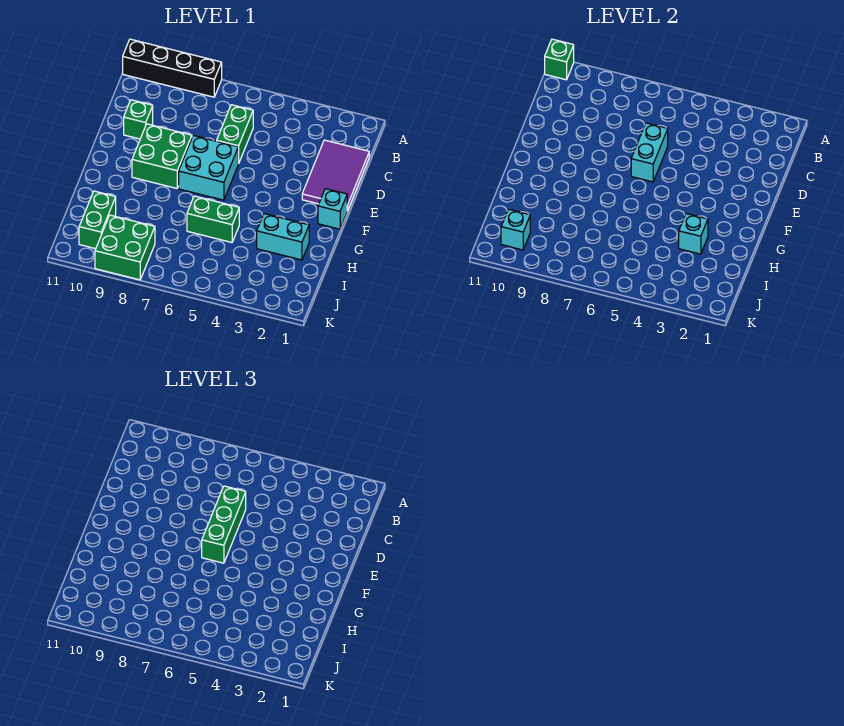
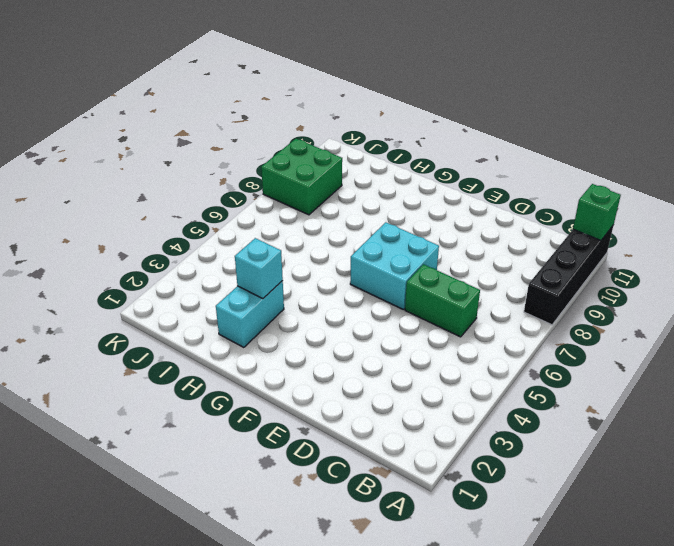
none -> purple tile C1:E2 level 1
none -> green brick D10 level 1
none -> green brick E8:F9 level 1

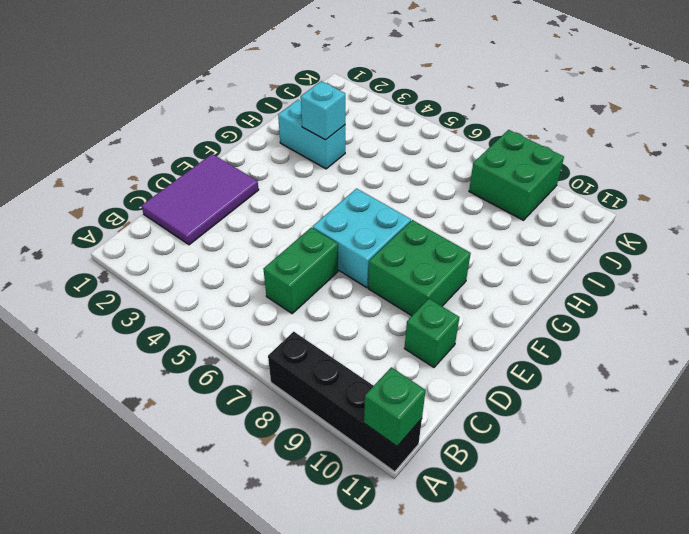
none -> cyan brick F1 level 1
none -> green brick H5:H6 level 1
none -> green brick I10:J10 level 1

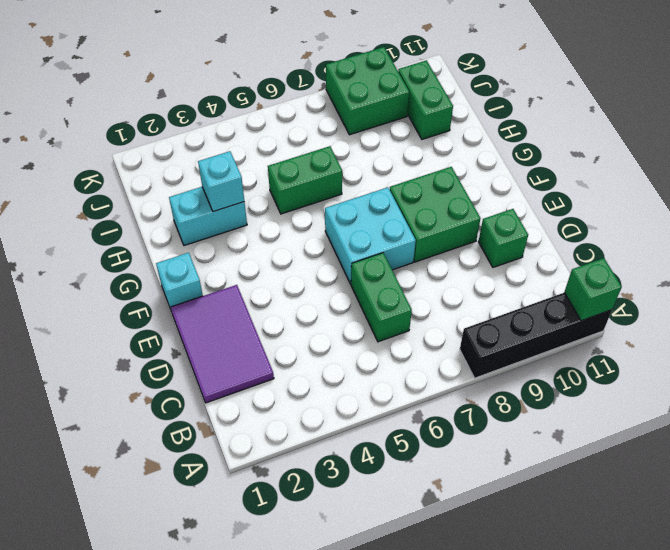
none -> cyan brick D6:E6 level 2
none -> cyan brick J10 level 2
none -> green brick D6:F6 level 3

